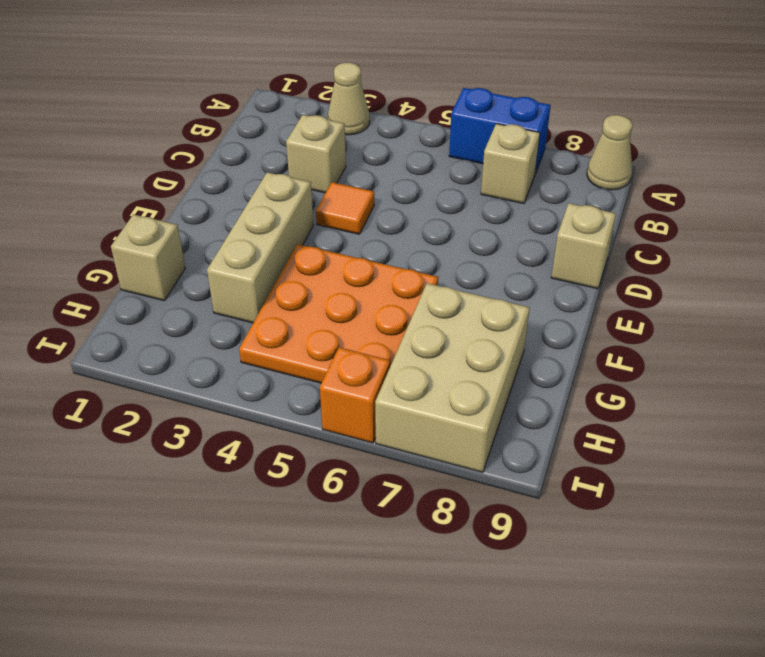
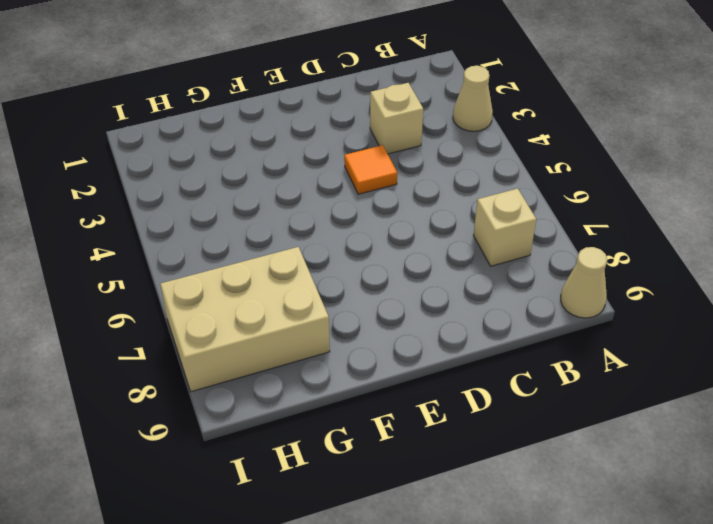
none -> blue brick A6:A7 level 1
none -> tan brick D9 level 1
none -> tan brick E3:G3 level 1

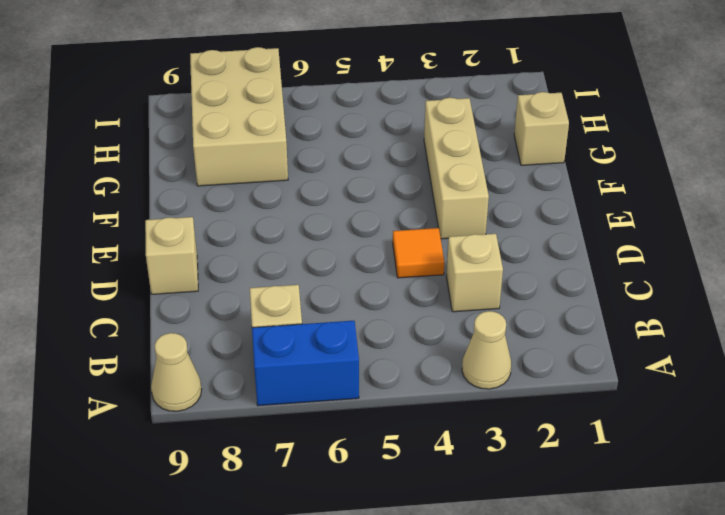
none -> orange plate F4:H6 level 1
none -> orange brick I6 level 1

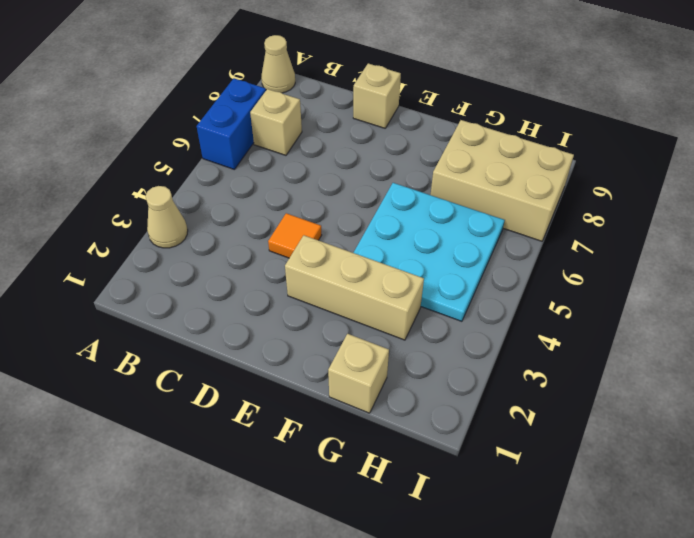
cyan plate F4:H6 level 1 -> orange plate F4:H6 level 1
none -> tan brick C3 level 1
none -> orange brick I6 level 1

